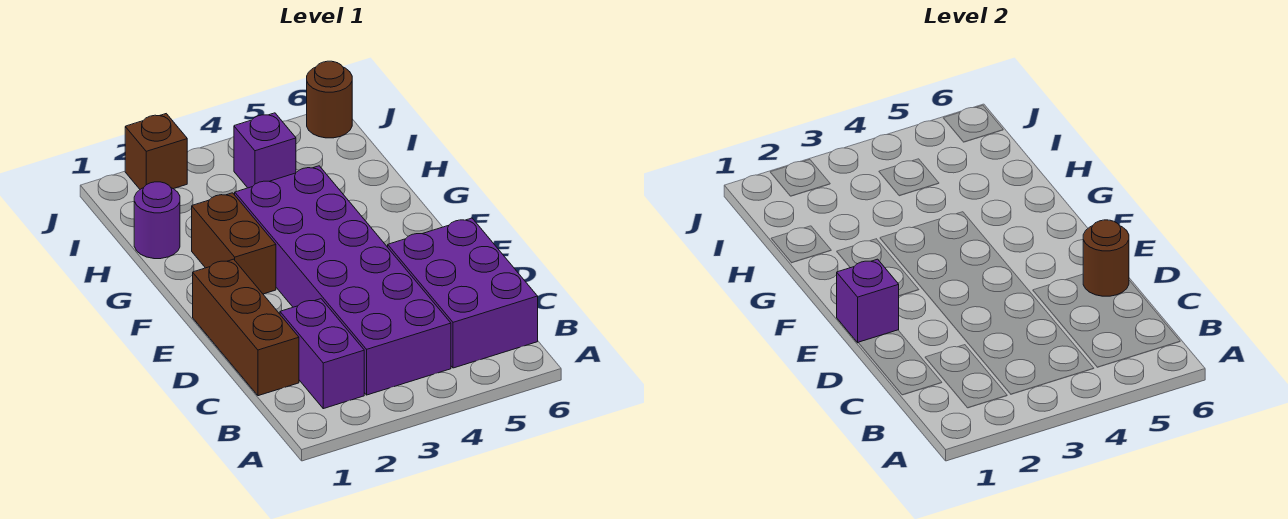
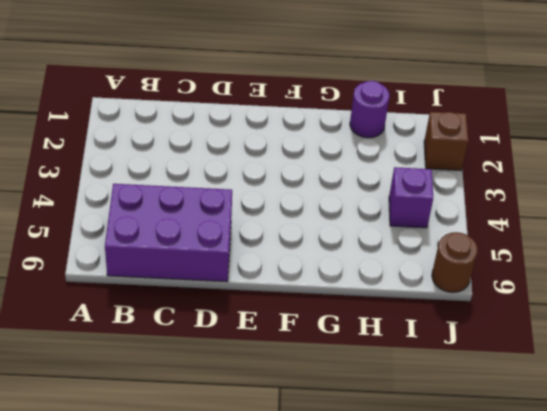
none -> purple brick B2:C2 level 1
none -> purple brick B3:G4 level 1

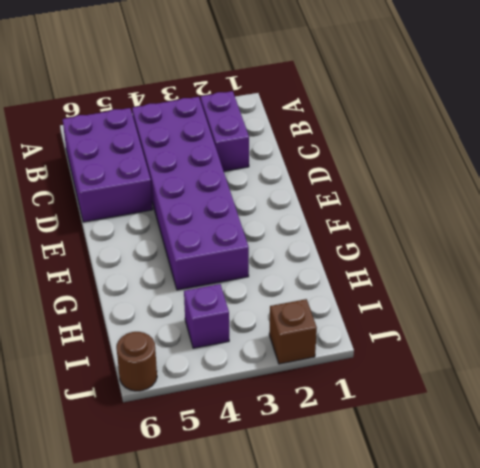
none -> brown brick C1:E1 level 1
none -> brown brick F2:G2 level 1

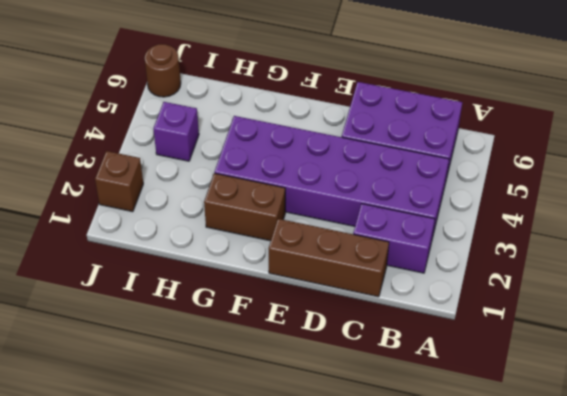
none -> purple round brick H1 level 1
none -> brown round brick D6 level 2

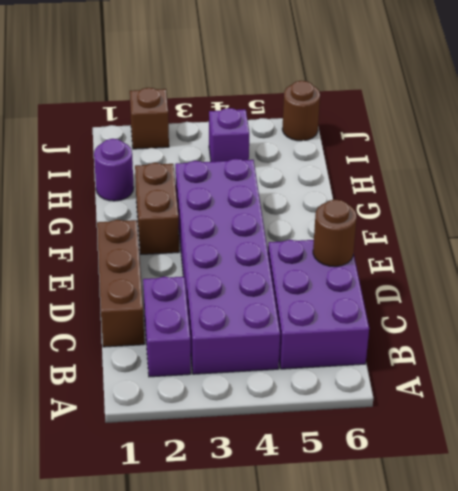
none -> purple brick E1 level 2

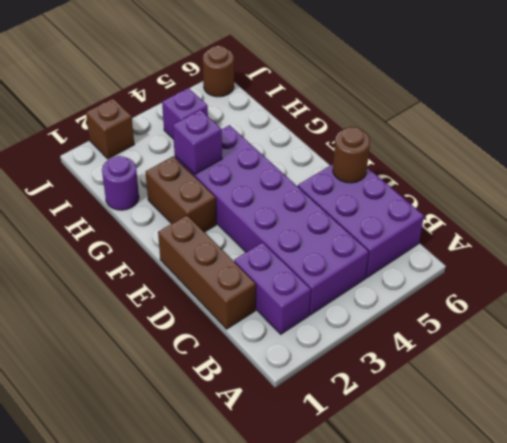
purple brick G3 level 2 -> purple brick E1 level 2

